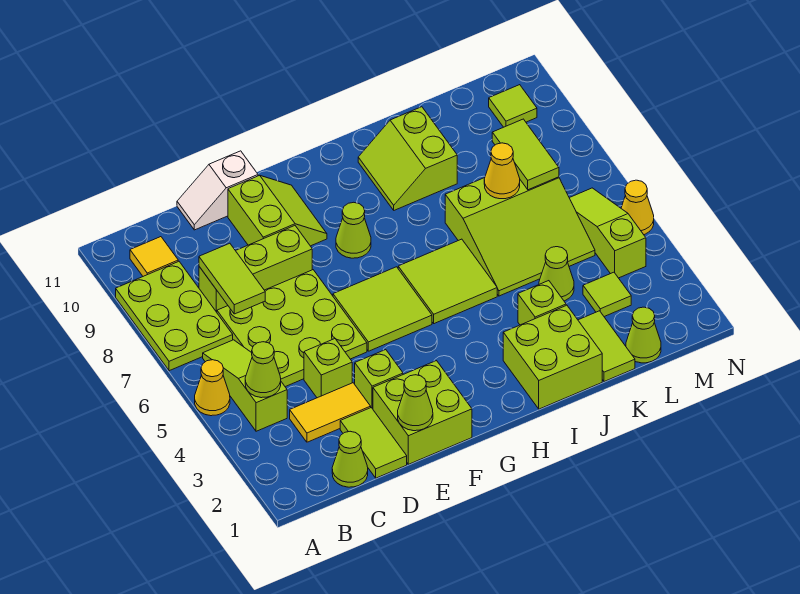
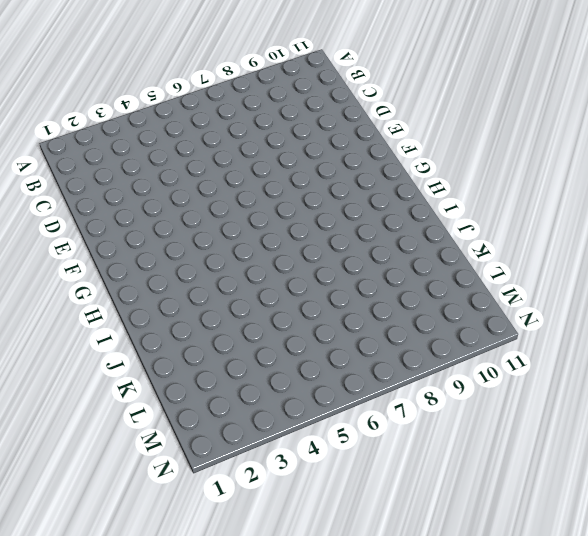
none -> yellow cone A5 level 1
none -> lime plate A7:B9 level 1
none -> lime slope B4:B6 level 1 top 4
none -> yellow tile B10 level 1

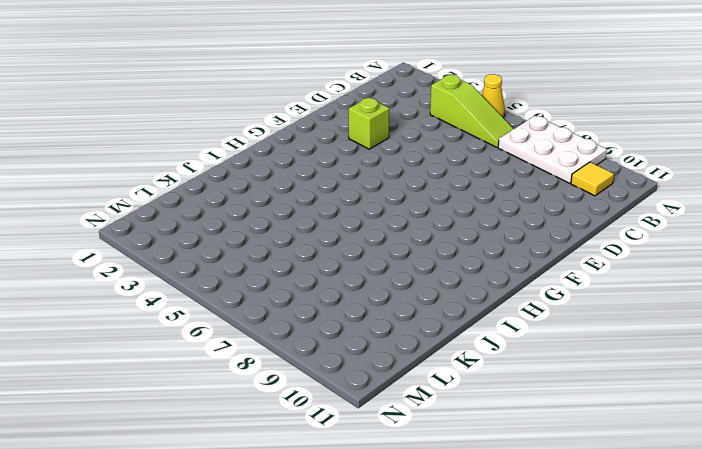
white plate A7:B9 level 1 -> lime plate A7:B9 level 1
none -> lime cone C1 level 1
none -> yellow tile C3:D3 level 1
none -> lime plate C5:E7 level 1
none -> lime brick C8:E8 level 1

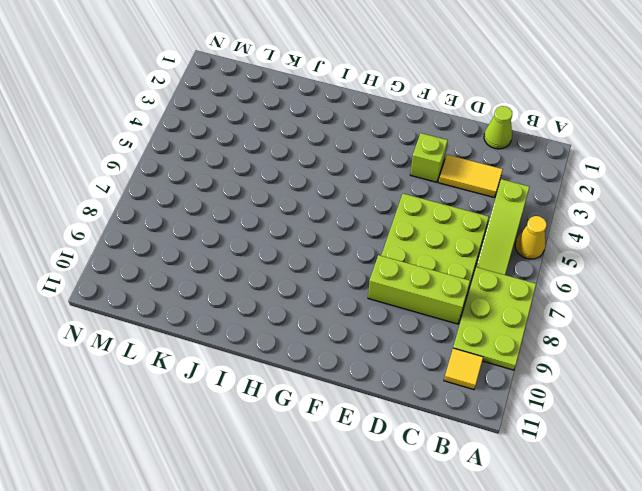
none -> lime tile D1:D2 level 1
none -> lime brick D4 level 1
none -> white slope D11:E11 level 1 top E
none -> lime brick E1:F2 level 1

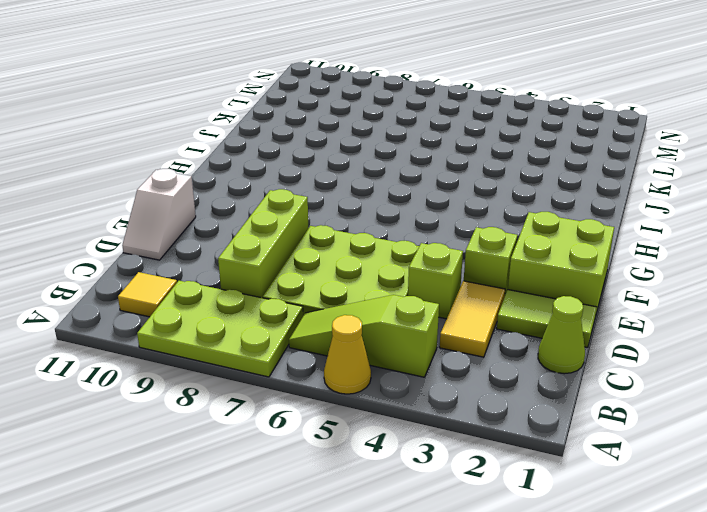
none -> lime slope E9:F10 level 1 top E
none -> lime tile F5:G6 level 1
none -> lime cone G8 level 1
none -> lime tile H5:I6 level 1

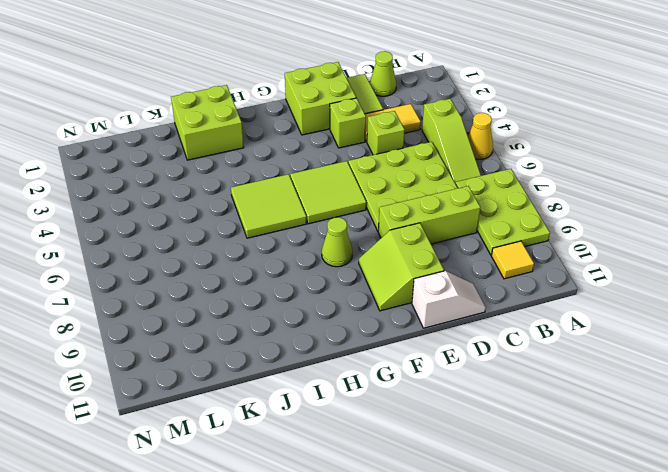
none -> lime slope I9:J10 level 1 top J
none -> lime brick J3 level 1
none -> lime slope J5:L7 level 1 top 7
none -> lime tile K1:K2 level 1

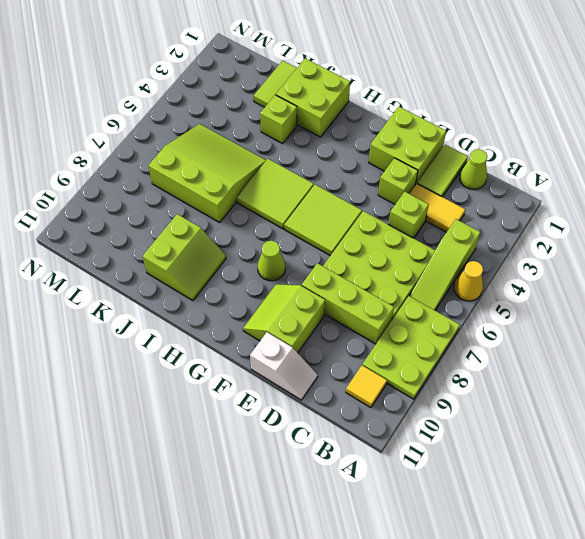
none -> lime cone K4 level 1
none -> lime cone L1 level 1
none -> lime tile L3 level 1
none -> lime slope M4:M6 level 1 top 4

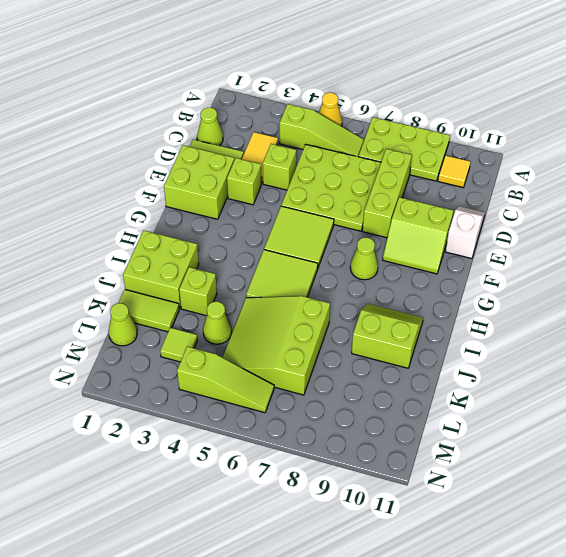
none -> lime tile M10 level 1
none -> yellow cone N5 level 1
none -> lime cone B4 level 2
none -> lime tile C7:C8 level 2

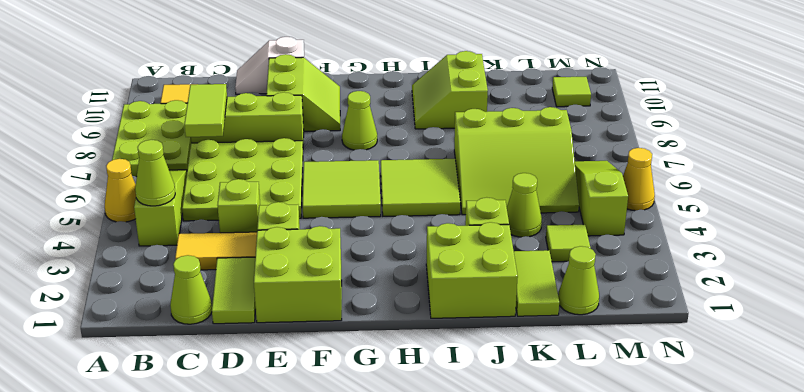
none -> lime cone E1 level 2
none -> yellow cone K7 level 2
none -> lime tile L7:L8 level 2

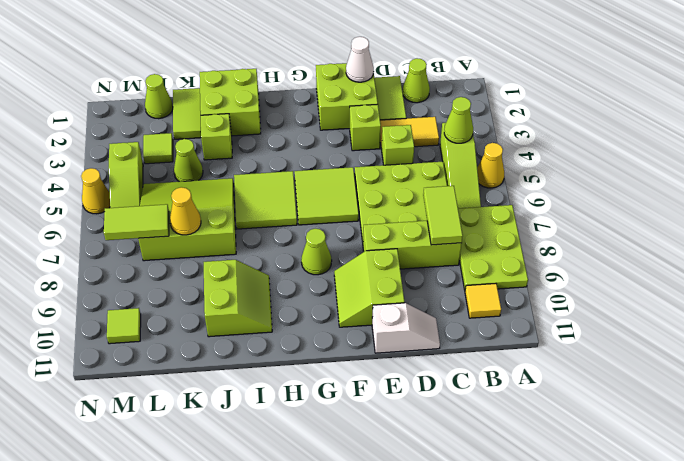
white cone E1 level 2 -> lime cone E1 level 2
lime tile L7:M7 level 2 -> lime tile L7:L8 level 2

